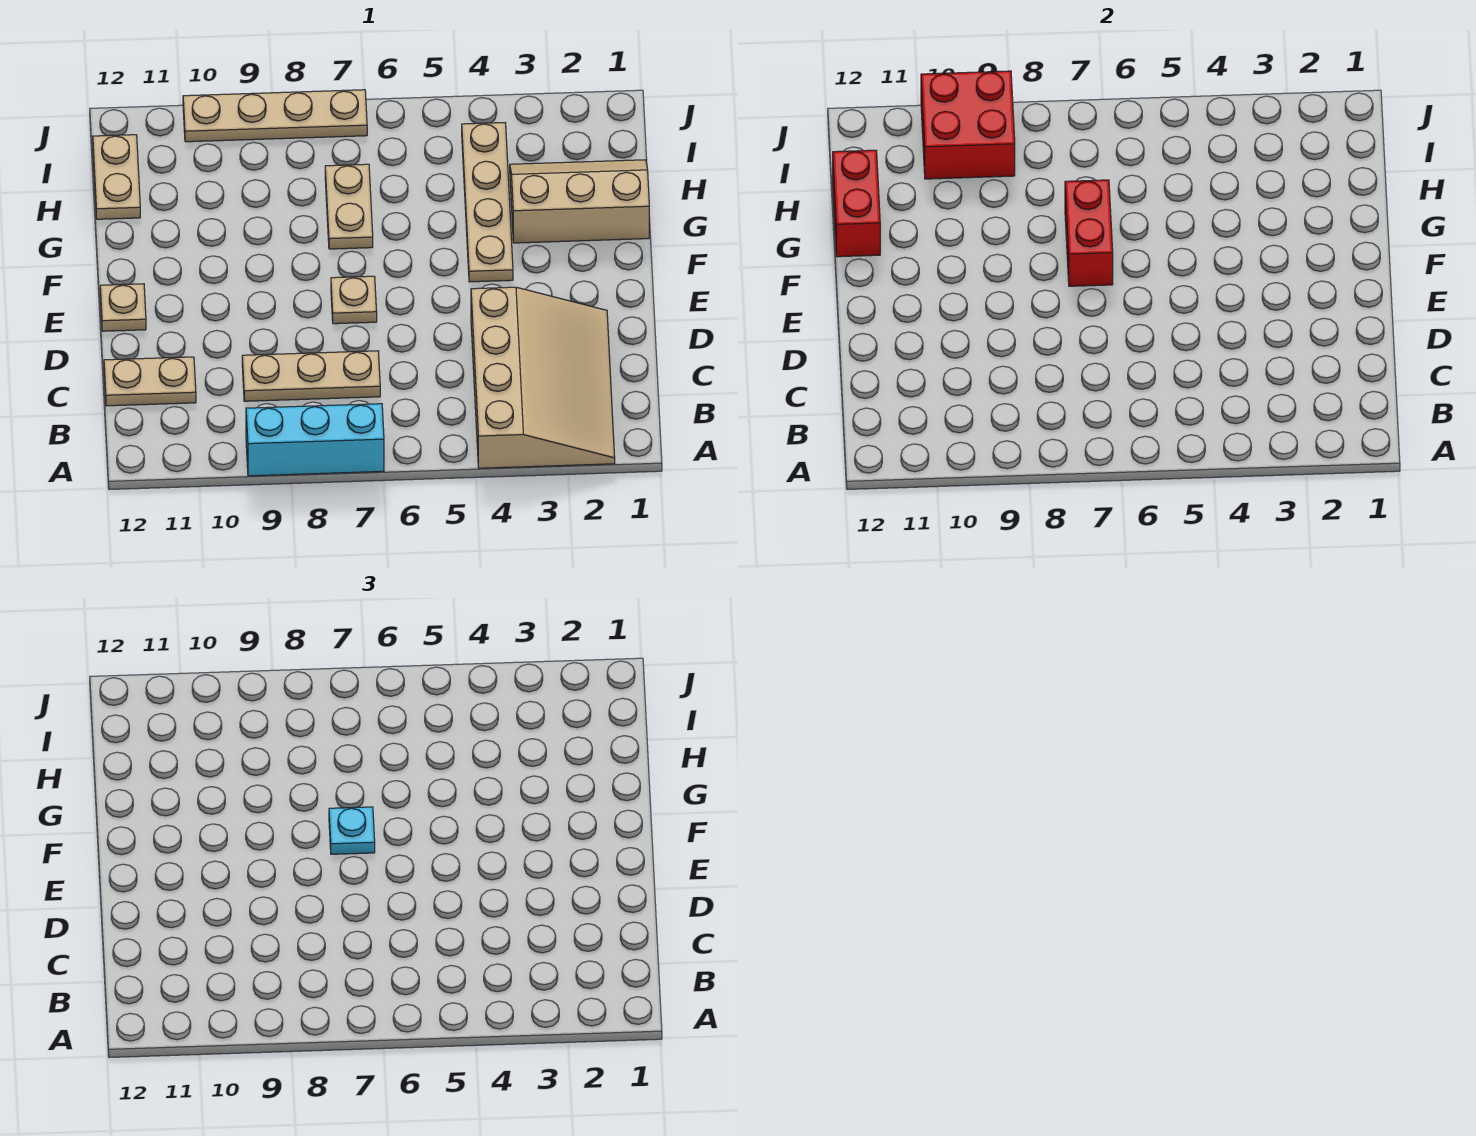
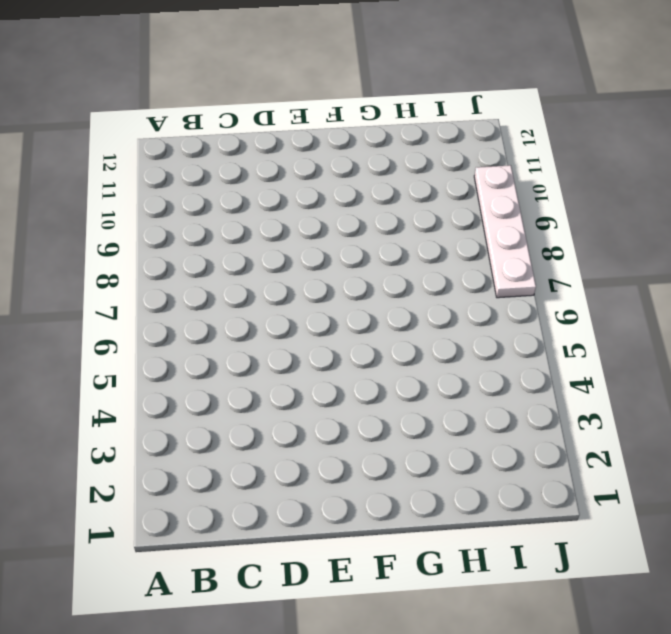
white plate J7:J10 level 1 -> tan plate J7:J10 level 1
none -> tan slope A2:D4 level 1 top 4
none -> cyan brick A7:A9 level 1
none -> tan plate C7:C9 level 1

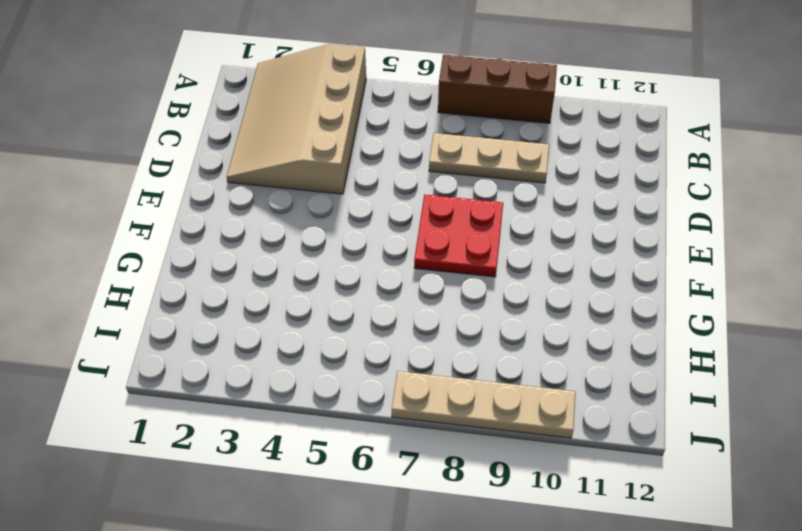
brown brick A7:A9 level 1 -> cyan brick A7:A9 level 1
red plate E7:F8 level 1 -> tan plate E7 level 1
none -> tan plate C11:C12 level 1
none -> tan plate E12 level 1
none -> tan plate F4:I4 level 1

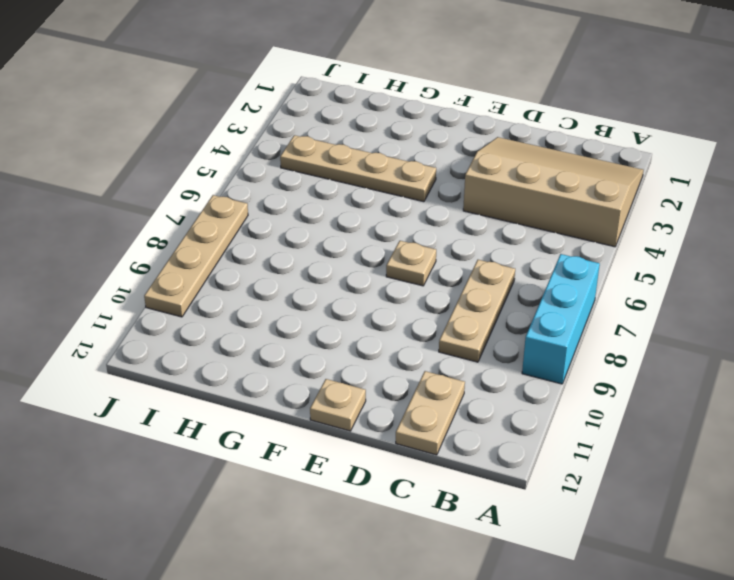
none -> tan slope G1:H3 level 1 top G
none -> tan plate G7:H7 level 1
none -> tan plate H12:I12 level 1

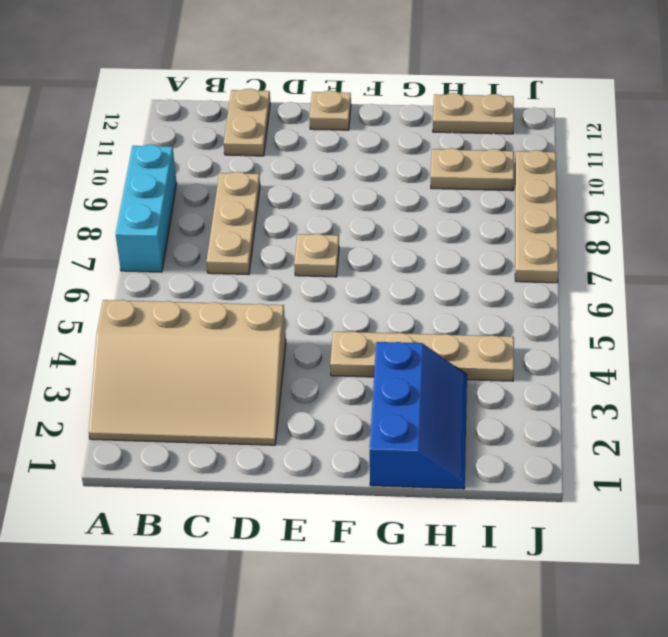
blue slope G1:H3 level 1 top G -> tan slope G1:H3 level 1 top G
tan plate H10:I10 level 1 -> tan plate G7:H7 level 1
none -> red brick F7:G7 level 2
none -> red brick G12:H12 level 2
none -> red brick I9:J10 level 2

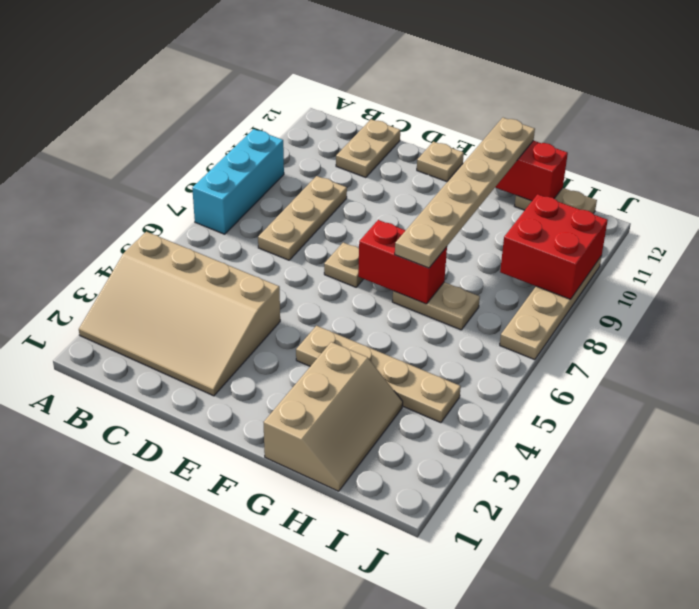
tan plate G7:G12 level 3 -> none
none -> cyan plate F7 level 3

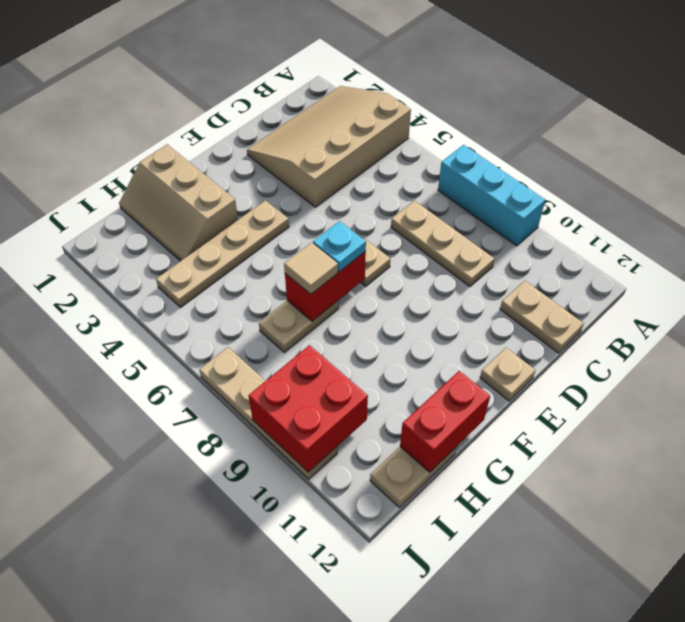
tan tile G7 level 3 -> none

